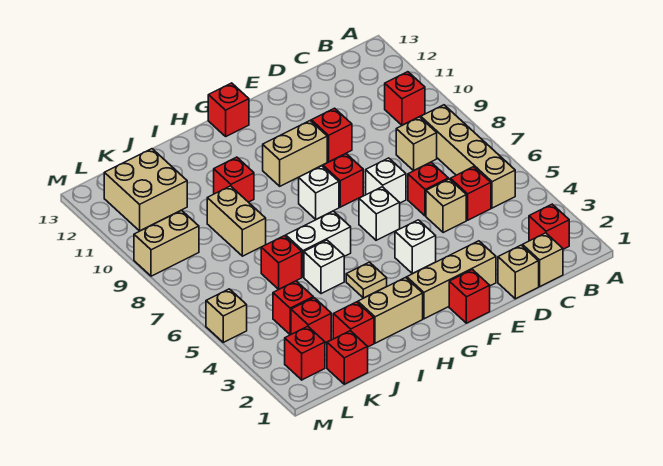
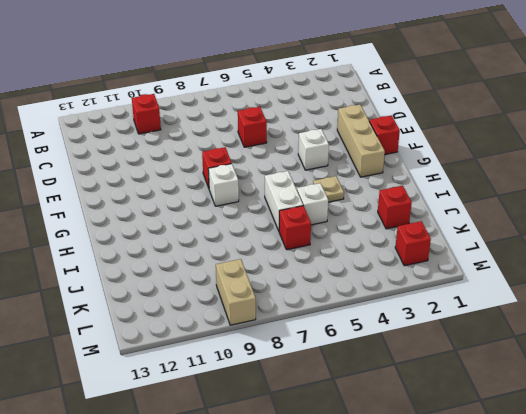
none -> red brick B2 level 1
none -> tan brick B5:B8 level 1
none -> tan brick C1 level 1
none -> red brick C5 level 1

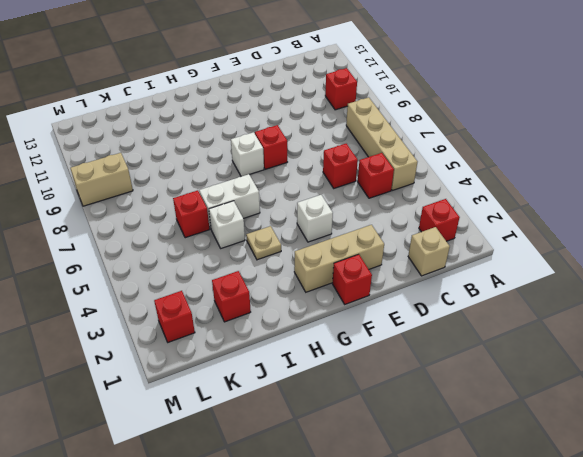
none -> tan brick C8 level 1
none -> tan brick D1 level 1
none -> tan brick D5 level 1
none -> white brick E7 level 1

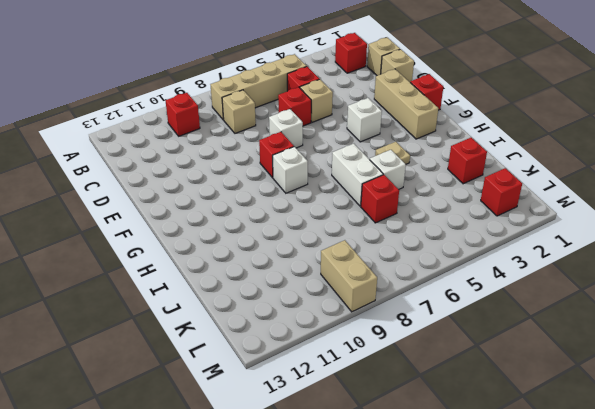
none -> red brick E10 level 1
none -> white brick F6 level 1
none -> tan brick F10:G10 level 1
none -> red brick G13 level 1

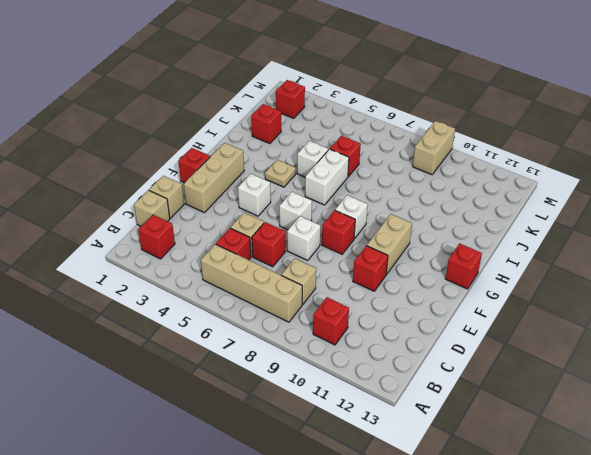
none -> tan brick H2:I2 level 1
none -> red brick I10 level 1
none -> tan brick J8:J9 level 1
none -> red brick K1 level 1

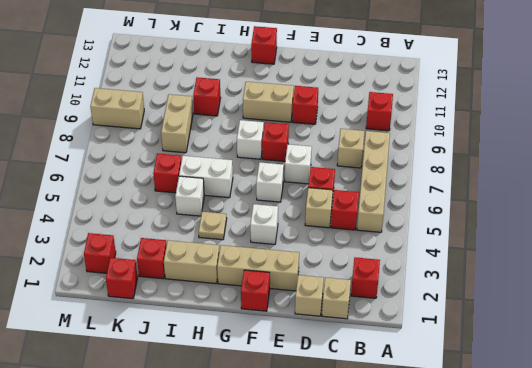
none -> red brick K3 level 1
none -> red brick K4 level 1
none -> tan brick K11:L12 level 1
none -> tan brick M5 level 1

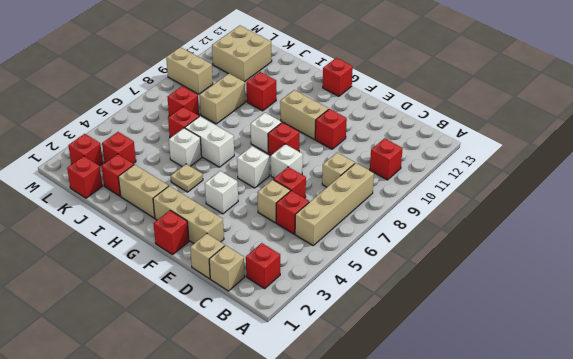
red brick K7 level 1 -> red brick K4 level 1
none -> tan brick M5 level 1

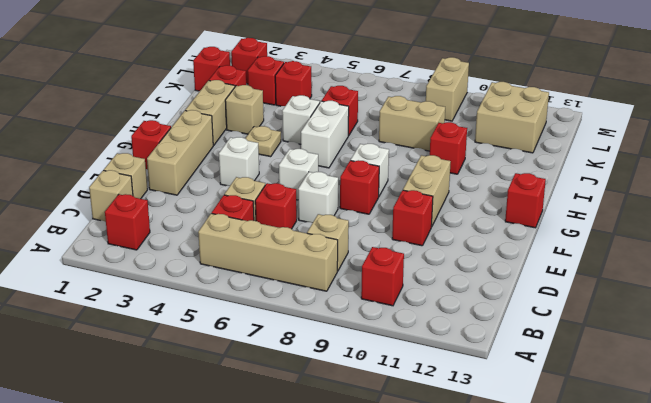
tan brick I3 level 1 -> tan brick M5 level 1

